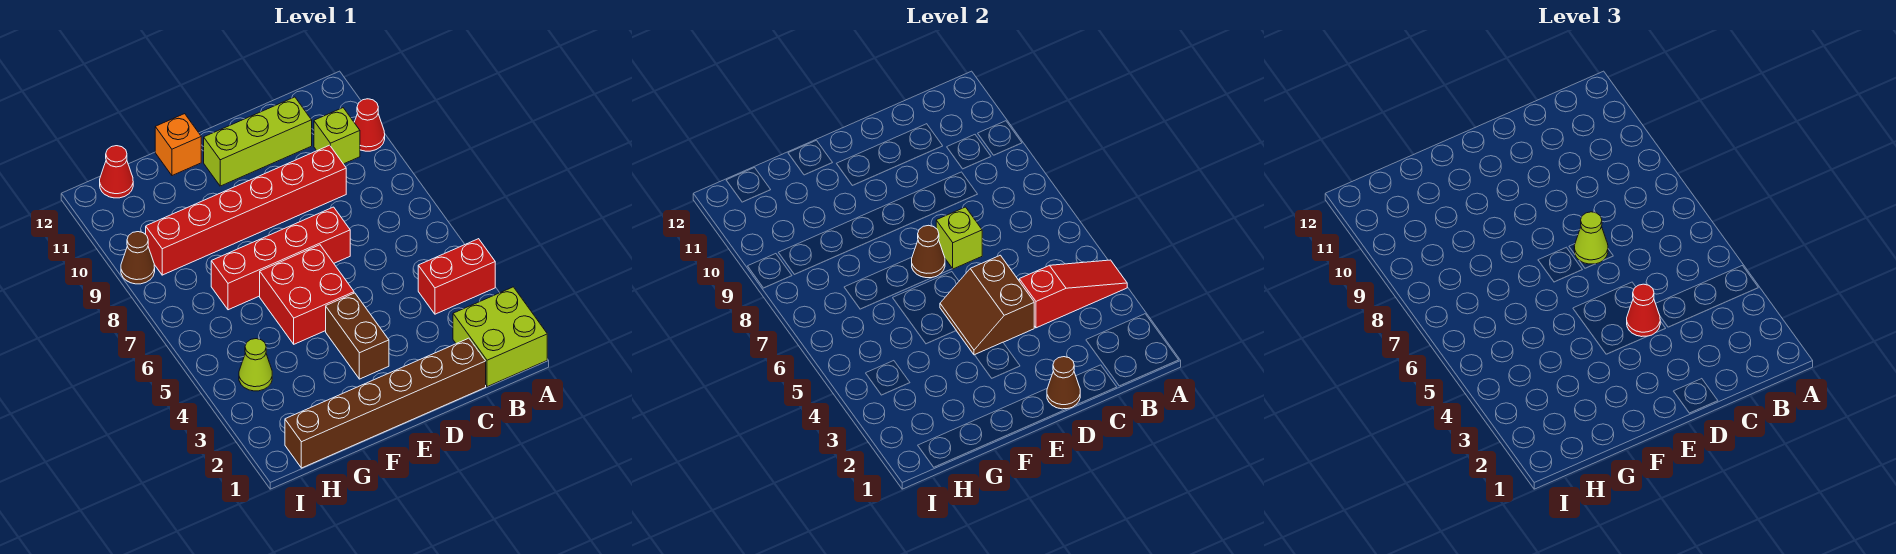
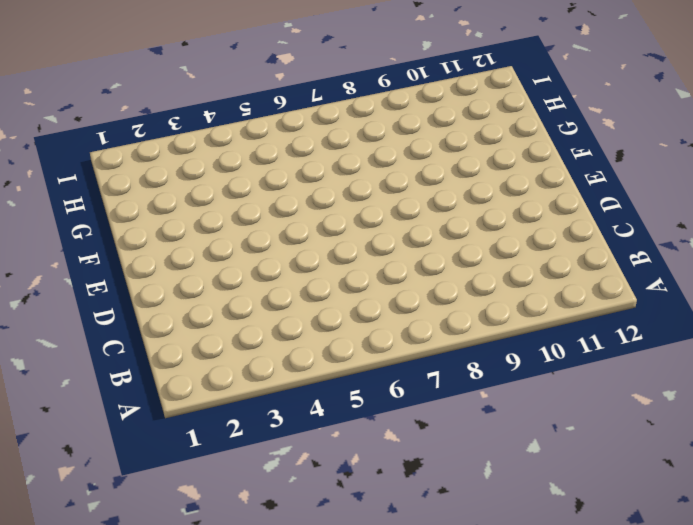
none -> lime brick A1:B2 level 1
none -> red brick A4:B4 level 1
none -> red cone A10 level 1

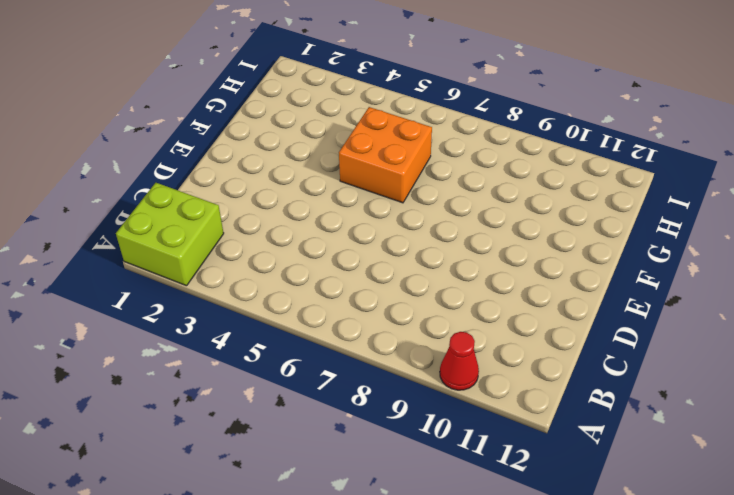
orange brick F5:G6 level 1 -> red brick E5:F6 level 1
none -> red brick A4:B4 level 1
none -> lime brick B10 level 1
none -> brown brick C1:H1 level 1

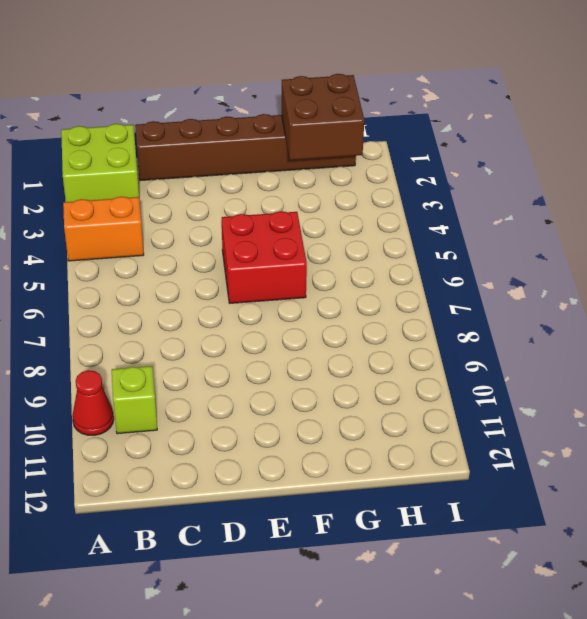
orange brick A4:B4 level 1 -> red brick A4:B4 level 1
brown brick G1:H2 level 2 -> none
none -> red brick C9:H9 level 1
none -> lime brick C11:E11 level 1
none -> red brick D7:G7 level 1

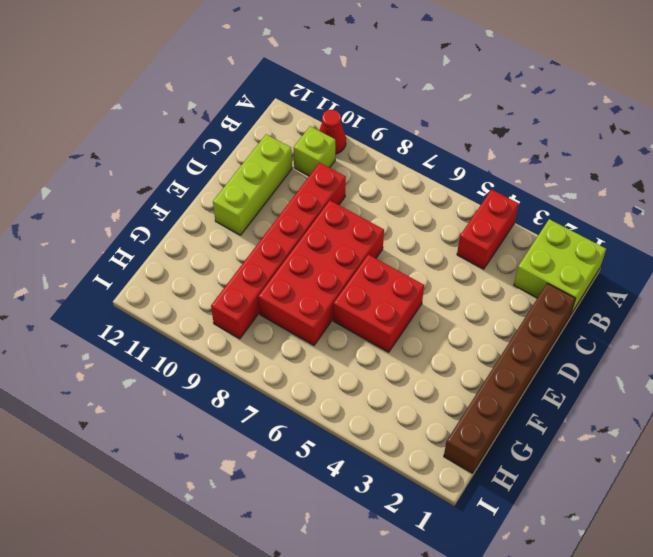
red brick D7:G8 level 1 -> red brick D7:G7 level 1
none -> brown brick E3:E4 level 1
none -> orange brick F12 level 1
none -> lime cone H4 level 1

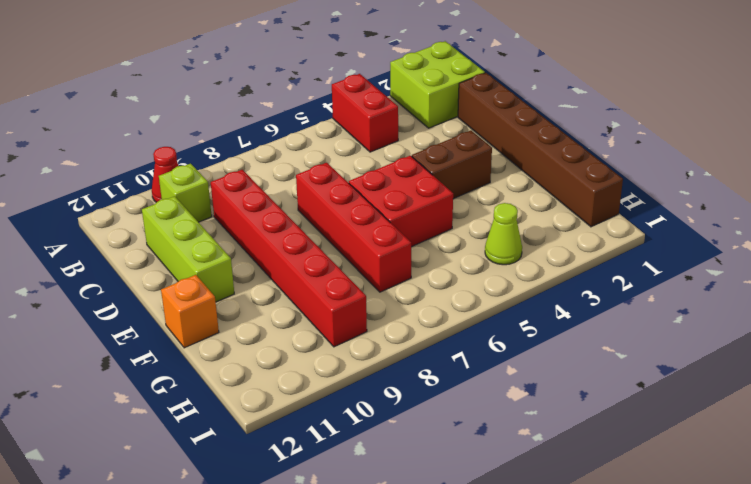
none -> red cone H12 level 1
none -> brown cone I9 level 1
none -> red slope A4:C4 level 2 top C

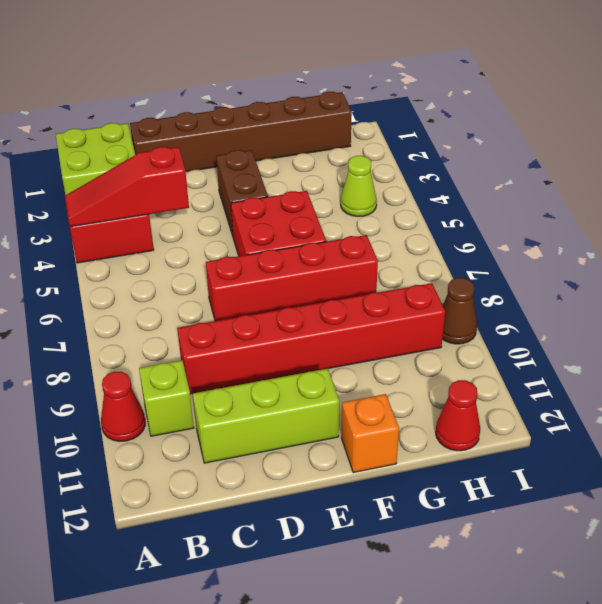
none -> brown cone D1 level 2
none -> brown slope D4:E5 level 2 top D
none -> lime brick D7 level 2

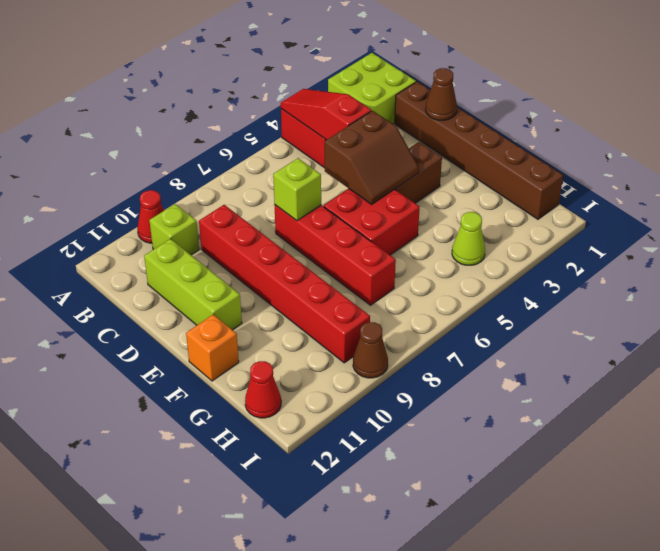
none -> brown cone E7 level 2
none -> red cone D4 level 3
none -> lime cone D7 level 3

